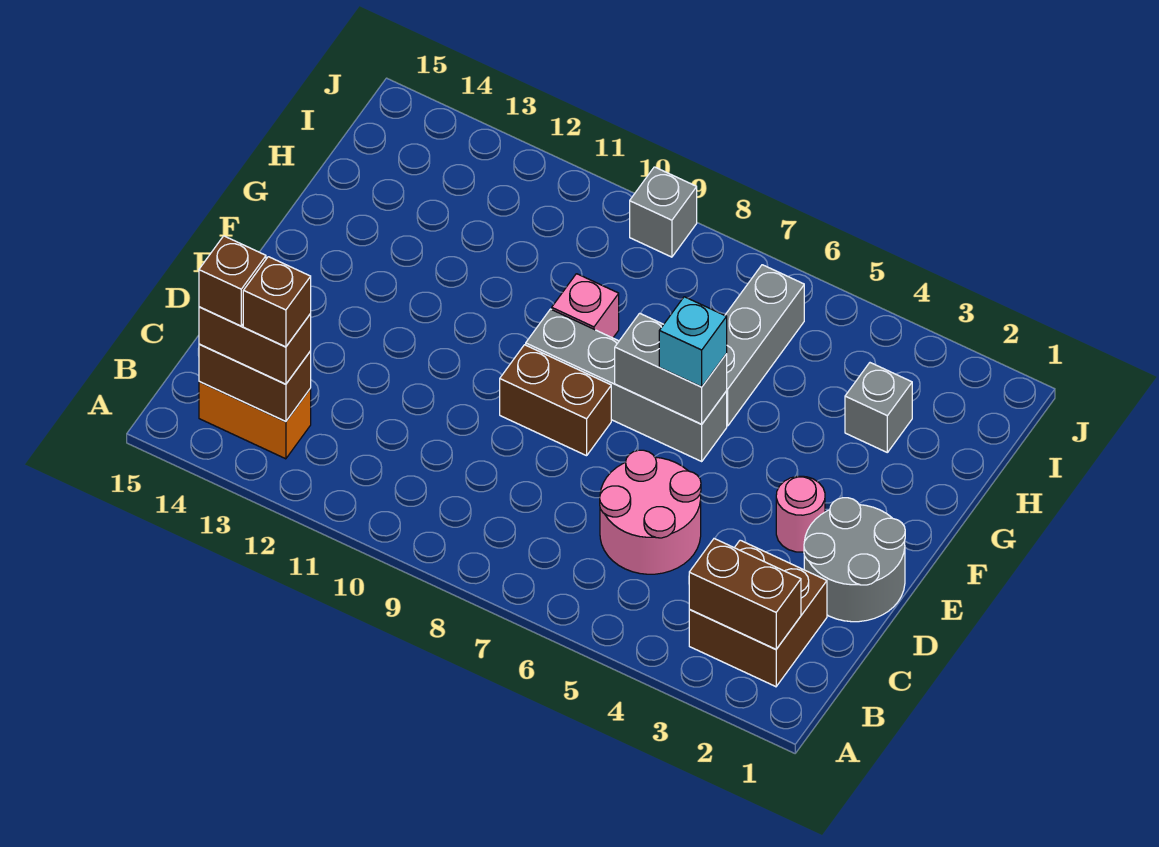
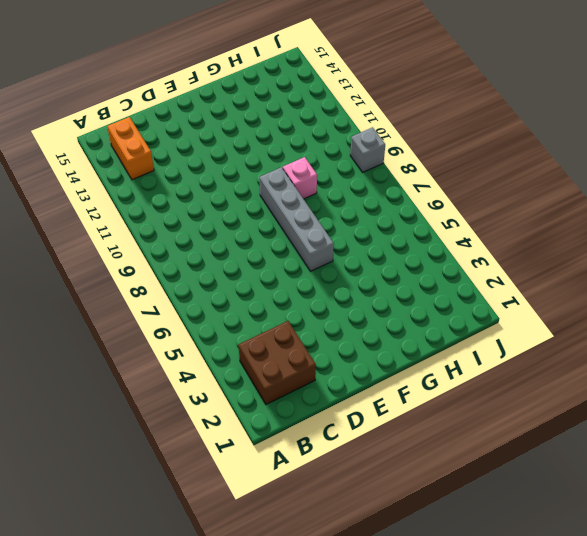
none -> pink round brick C5:D6 level 1
none -> grey round brick D1:E2 level 1
none -> pink round brick E3 level 1

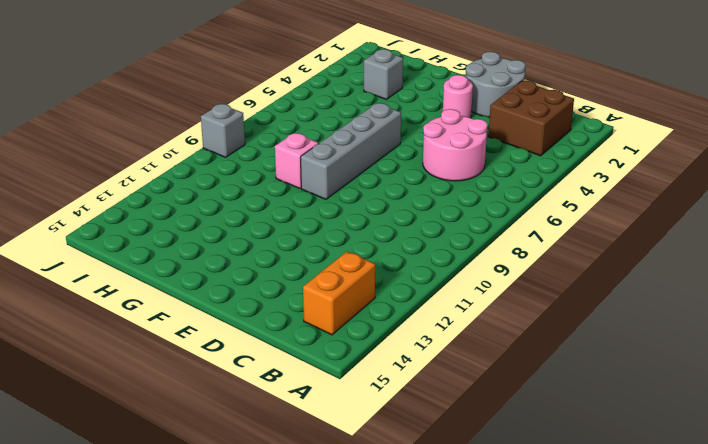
none -> brown brick E8:E9 level 1
none -> grey brick G6:I6 level 1
none -> brown brick B2:B3 level 2

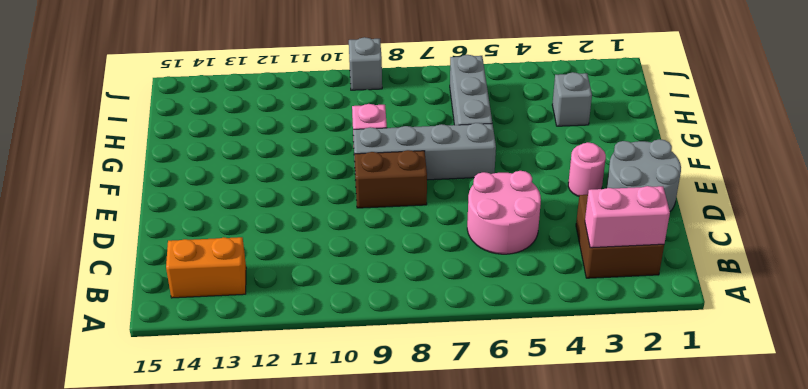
pink brick B2:B3 level 2 -> brown brick B2:B3 level 2
none -> brown brick B13:B14 level 2
none -> grey brick F6:F7 level 2
none -> brown brick B13:B14 level 3

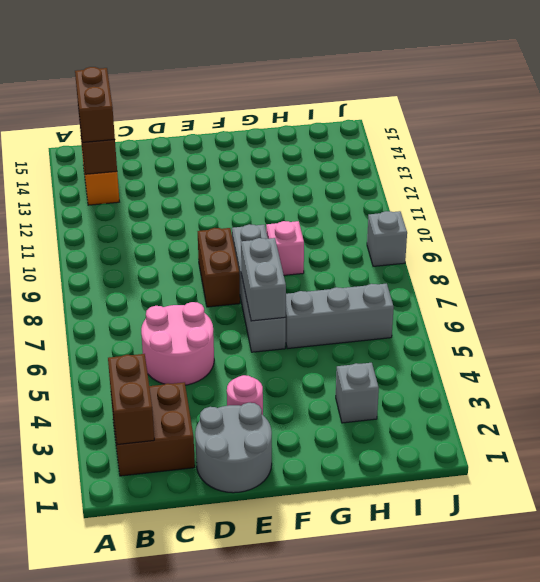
none -> cyan brick F6 level 3
none -> brown brick B13 level 4
none -> brown brick B14 level 4

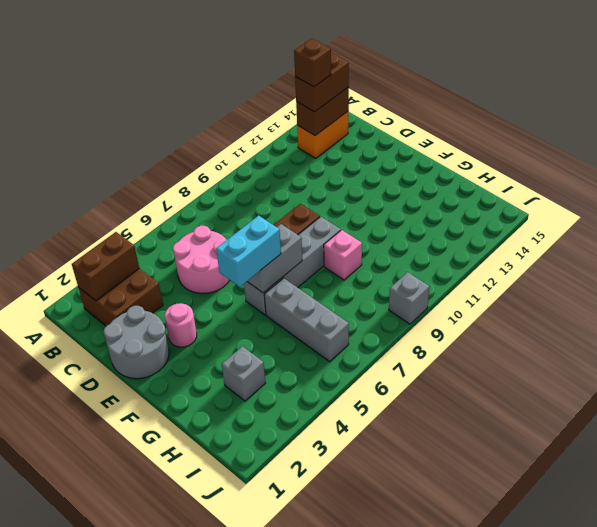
cyan brick F5:F6 level 3 -> cyan brick F6 level 3
none -> brown brick B14 level 4

